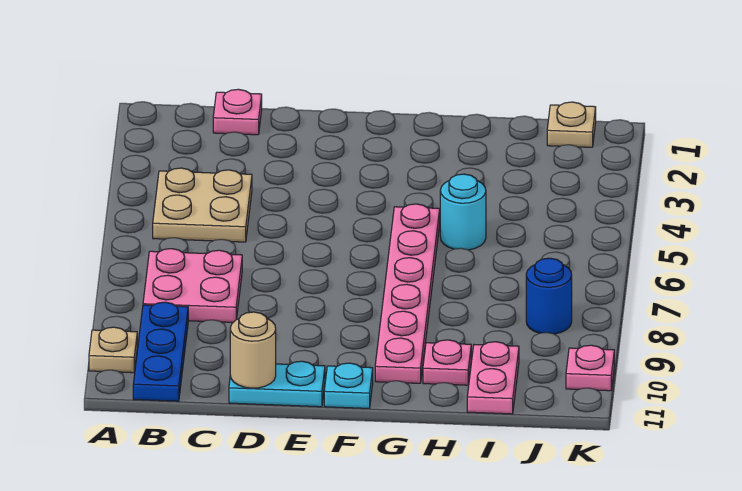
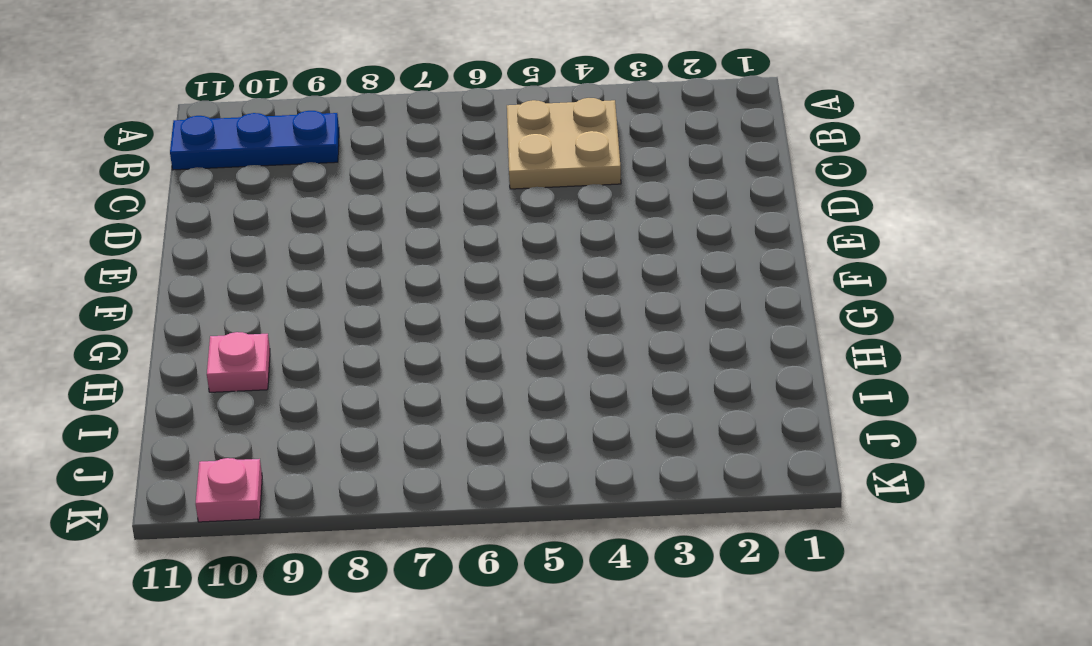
none -> tan plate A10 level 1
none -> pink plate B7:C8 level 1
none -> pink plate C1 level 1

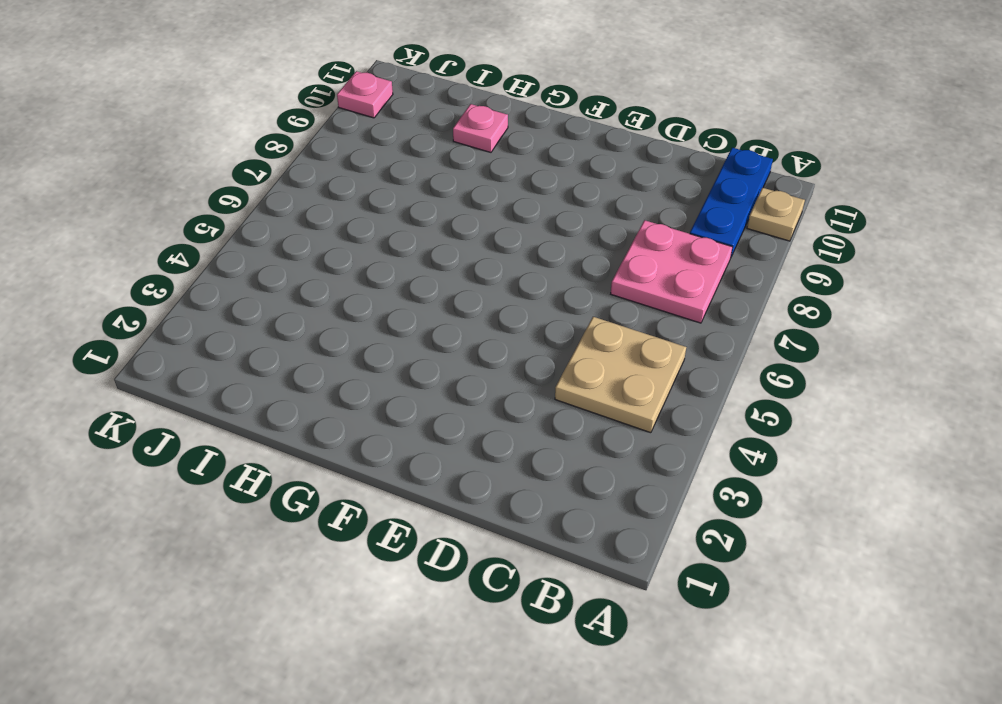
none -> pink plate C1 level 1
none -> cyan plate D11:E11 level 1
none -> cyan plate F11 level 1

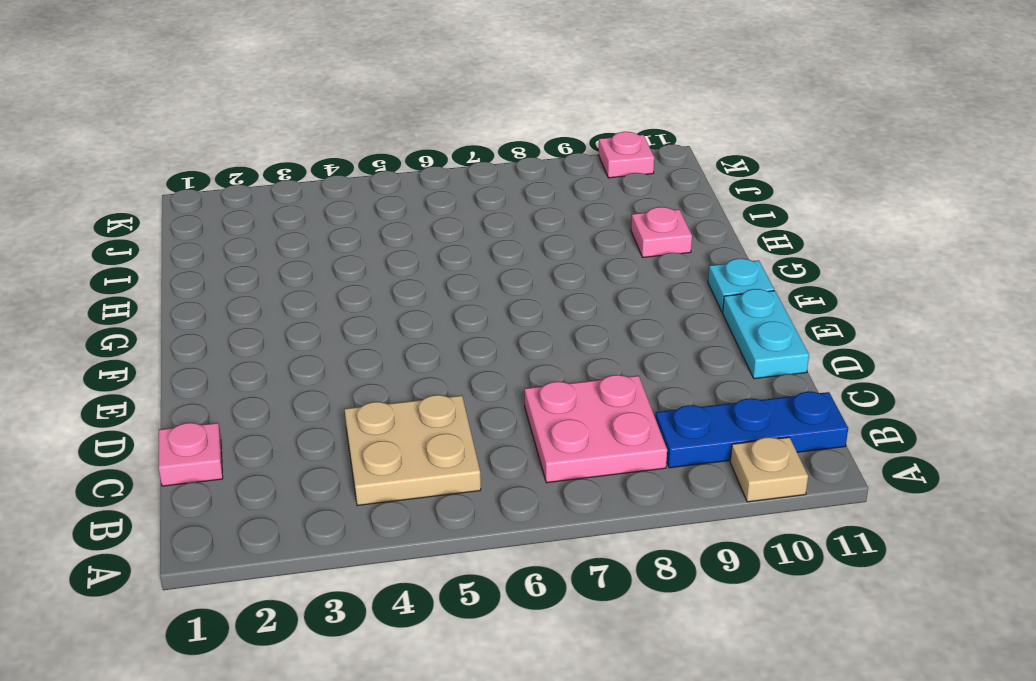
none -> pink plate G5:G10 level 1
none -> cyan round brick H5 level 1
none -> pink plate I10:I11 level 1

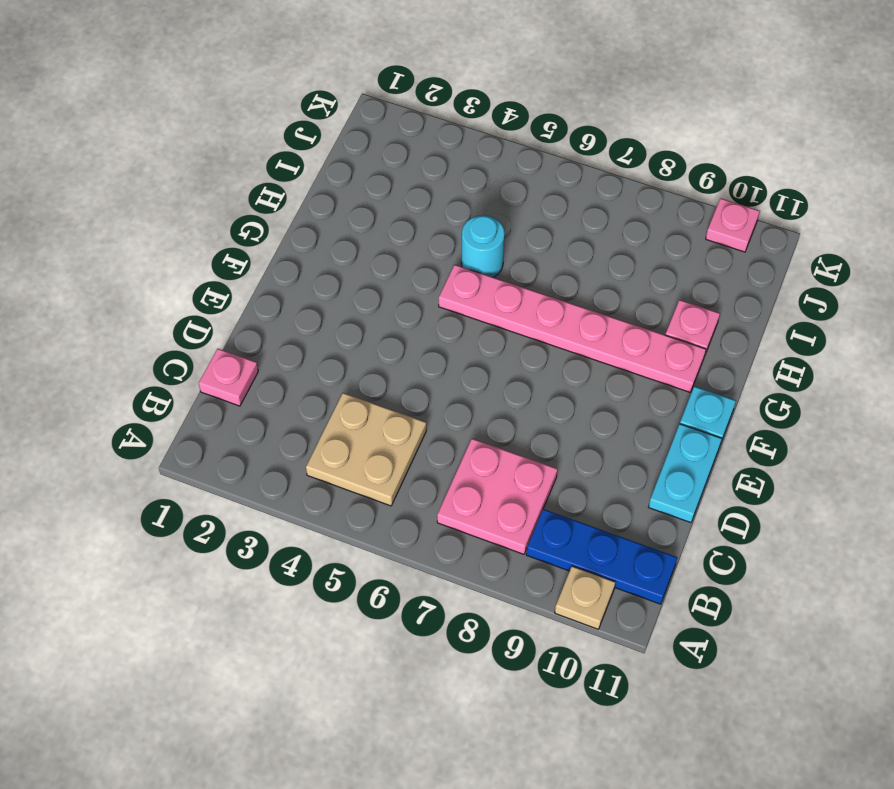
none -> pink plate I10:I11 level 1
none -> tan plate J1 level 1
none -> blue round brick J8 level 1

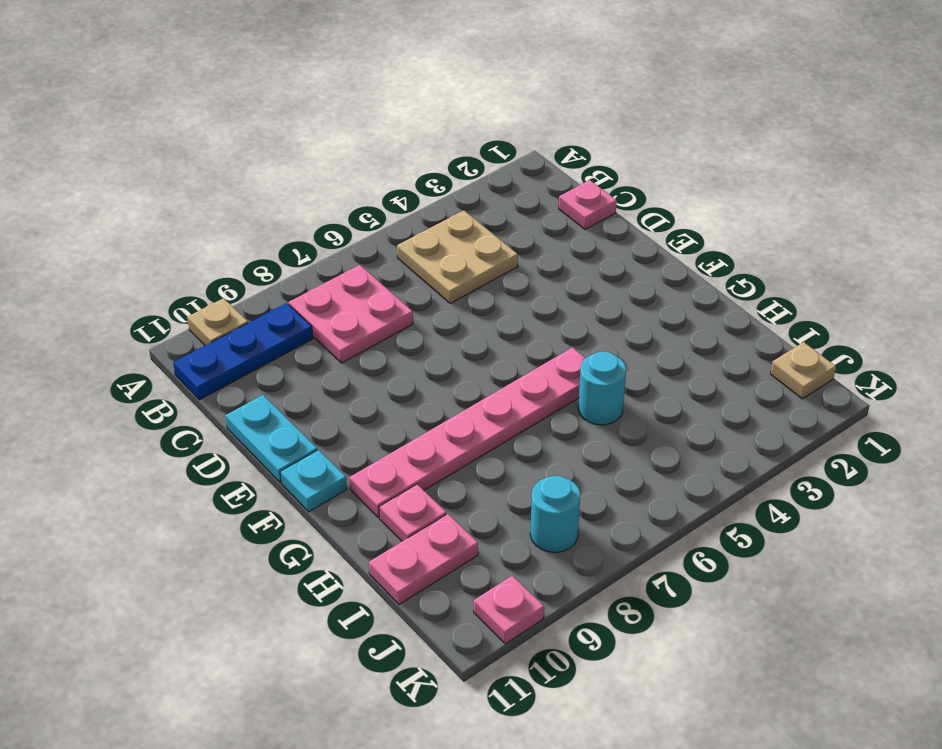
cyan round brick J8 level 1 -> blue round brick J8 level 1
none -> tan round brick D11 level 2

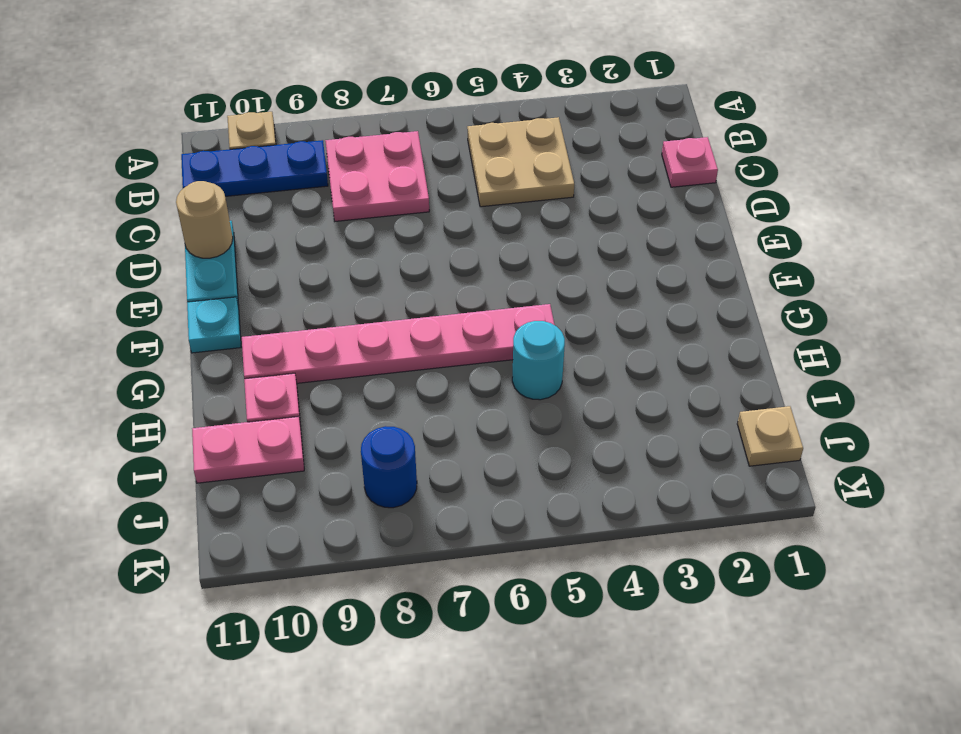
none -> pink plate K10 level 1

